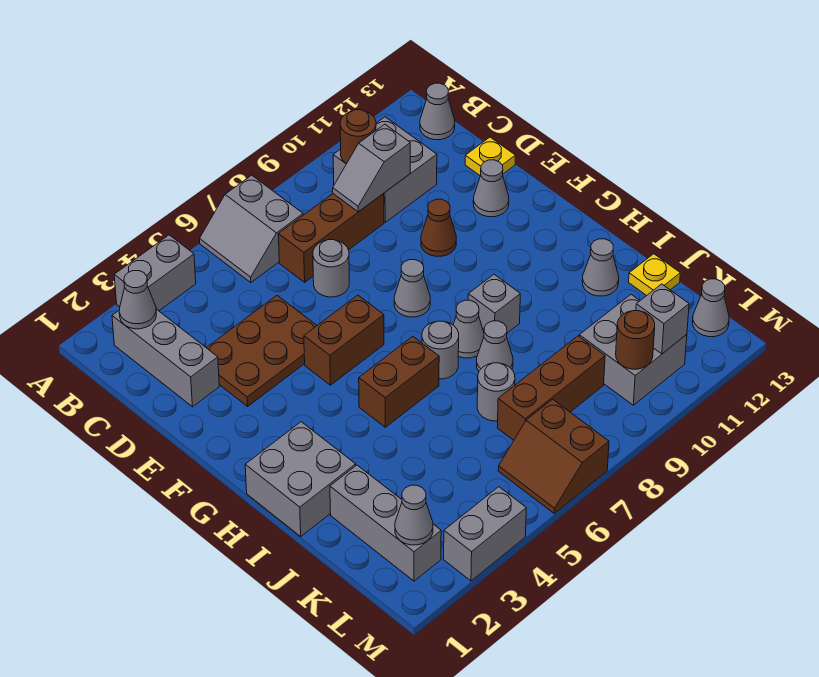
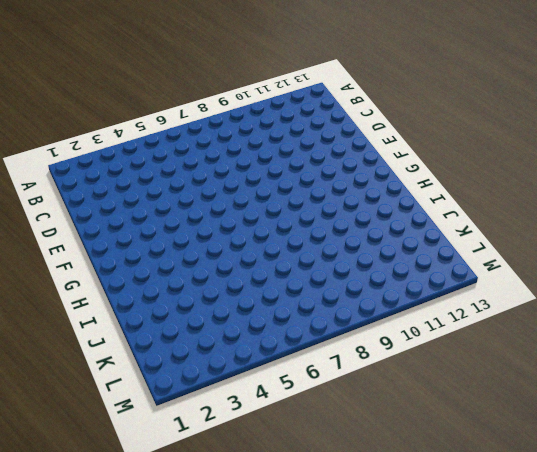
none -> grey brick A3:A4 level 1
none -> grey slope A6:B7 level 1 top 7
none -> grey brick B2:D2 level 1
none -> grey brick B10:C11 level 1

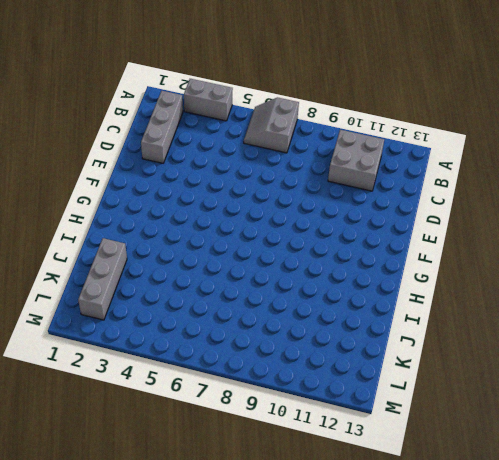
none -> grey cone B13 level 1
none -> brown brick C7:C9 level 1
none -> brown plate D3:E5 level 1
none -> grey round brick D7 level 1

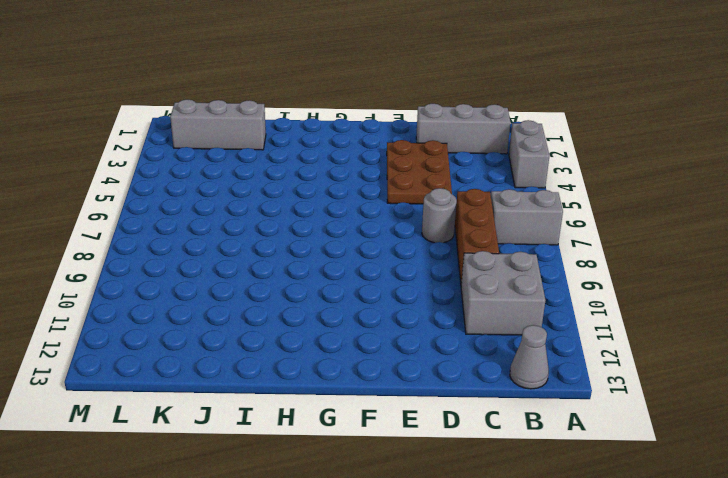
none -> yellow plate D13 level 1
none -> brown cone E10 level 1
none -> grey cone E12 level 1
none -> brown brick F5:F6 level 1

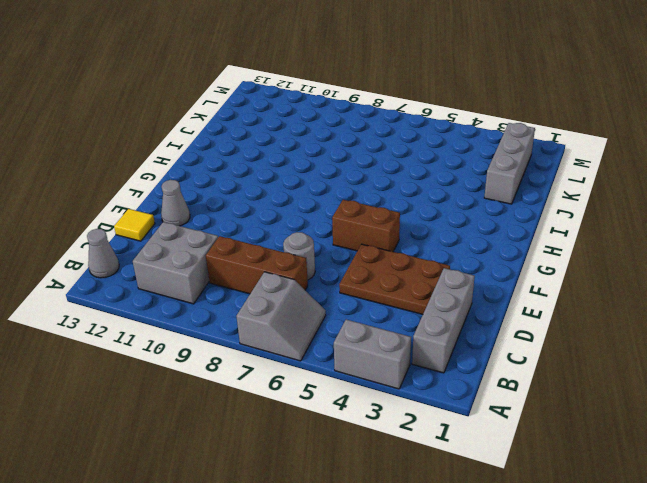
yellow tile D13 level 1 -> yellow plate D13 level 1
none -> brown cone E10 level 1
none -> grey cone F8 level 1
none -> grey brick H1:I2 level 1
none -> brown brick H5:H6 level 1

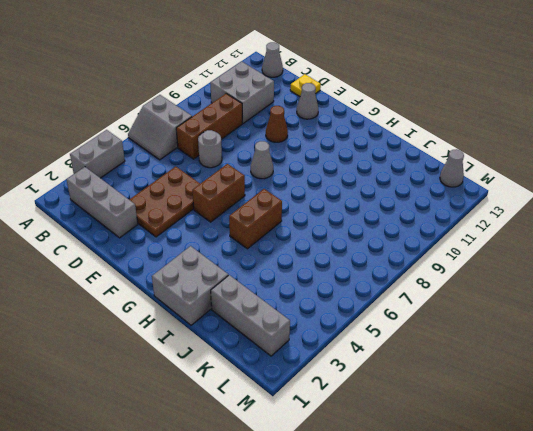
none -> grey round brick H7 level 1
none -> grey cone H8 level 1
none -> grey brick H9 level 1
none -> grey cone I8 level 1

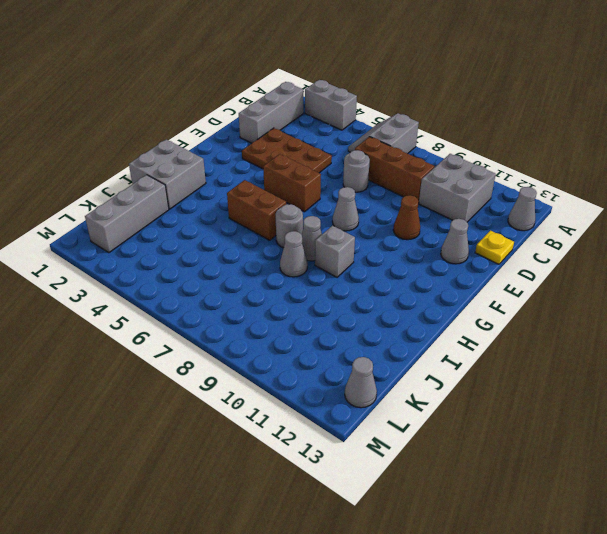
none -> grey cone I12 level 1
none -> grey round brick J7 level 1
none -> yellow plate J13 level 1
none -> brown brick K7:K9 level 1

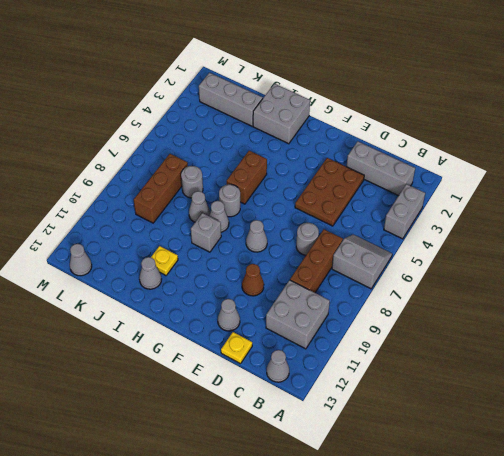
yellow plate I11 level 1 -> yellow plate J13 level 1
none -> brown brick F5:F6 level 1
none -> grey brick K10:L11 level 1
none -> brown slope L6:M7 level 1 top 7
none -> grey brick M3:M4 level 1

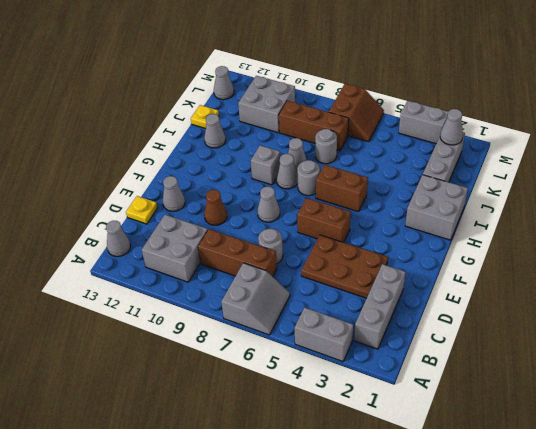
none -> grey cone B2 level 2
none -> brown round brick B10 level 2
none -> grey slope C9:C10 level 2 top 10
none -> brown round brick L10 level 2

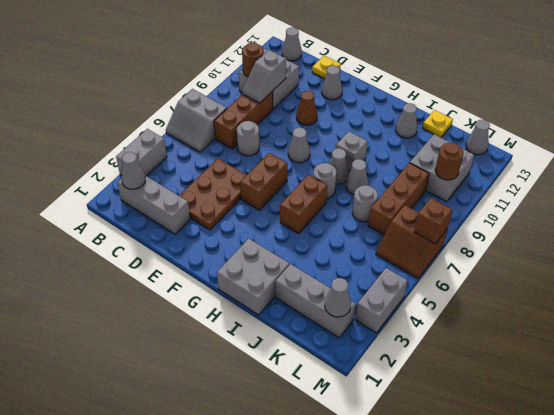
brown brick M7 level 2 -> none
none -> grey brick L11 level 2

